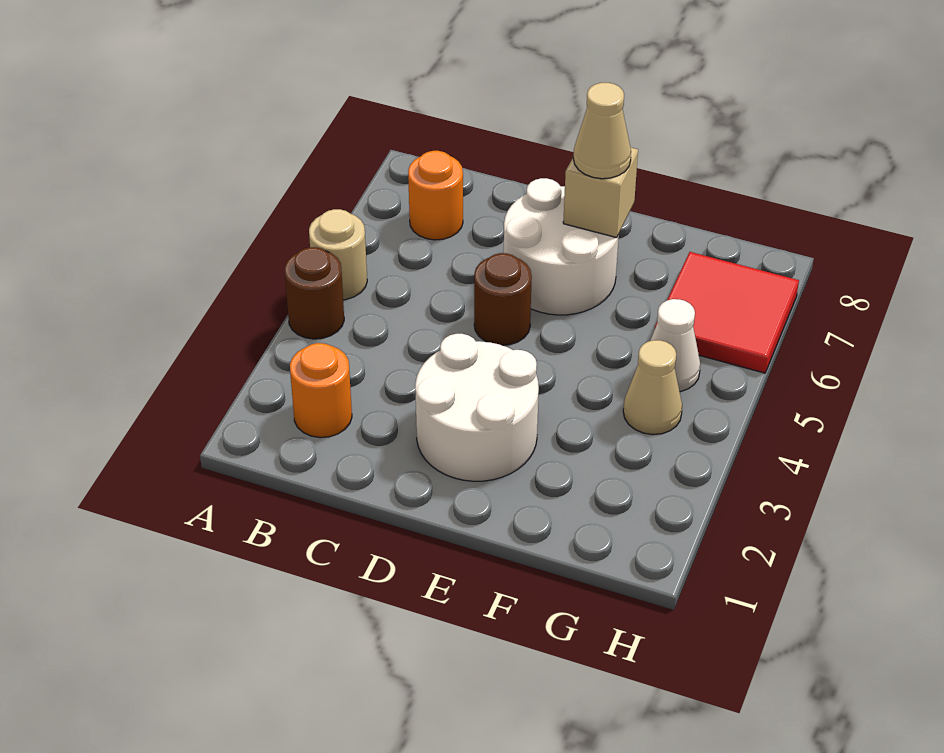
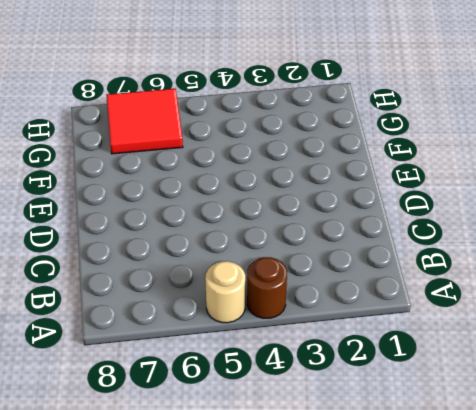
none -> orange round brick B2 level 1
none -> orange round brick B7 level 1
none -> white round brick D2:E3 level 1

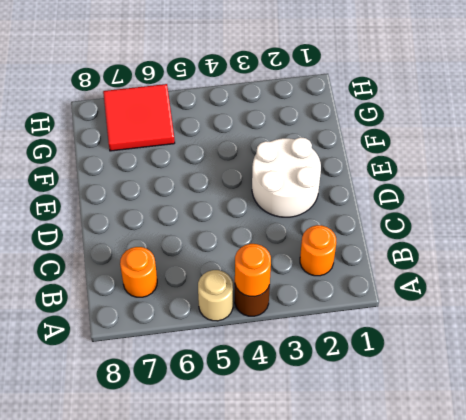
orange round brick A4 level 2 -> none
none -> brown round brick D5 level 1
none -> white round brick D6:E7 level 1
none -> tan cone G4 level 1

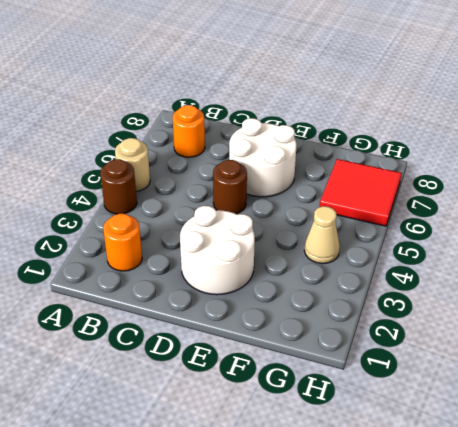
none -> white cone G5 level 1
none -> tan brick E7 level 2
none -> tan cone E7 level 3

